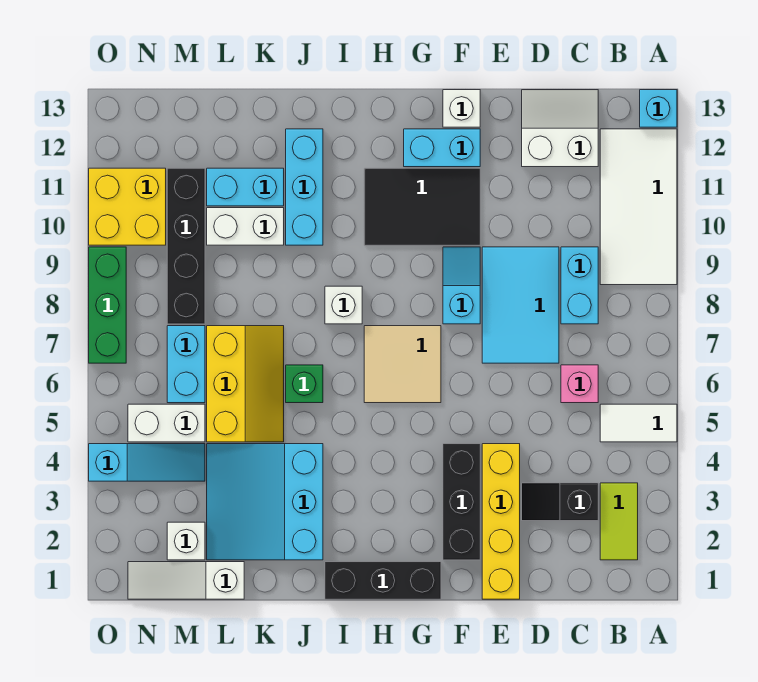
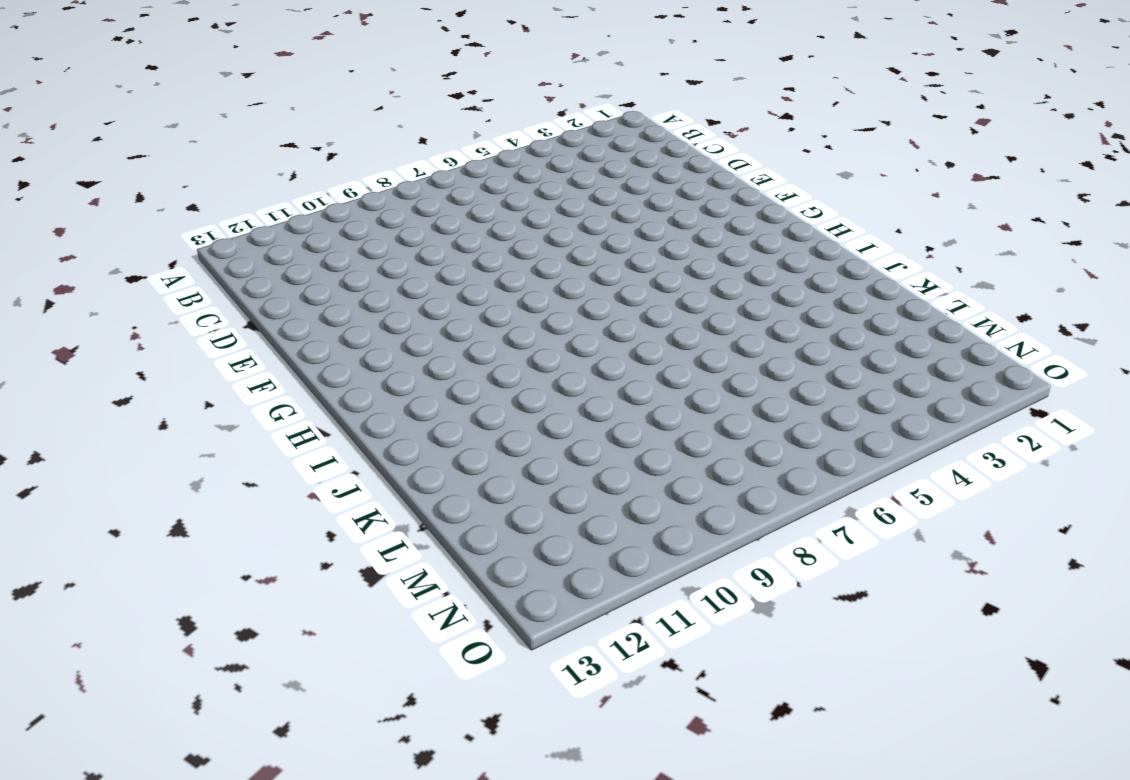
none -> white tile A5:B5 level 1
none -> white tile A9:B12 level 1
none -> cyan brick A13 level 1
none -> lime tile B2:B3 level 1

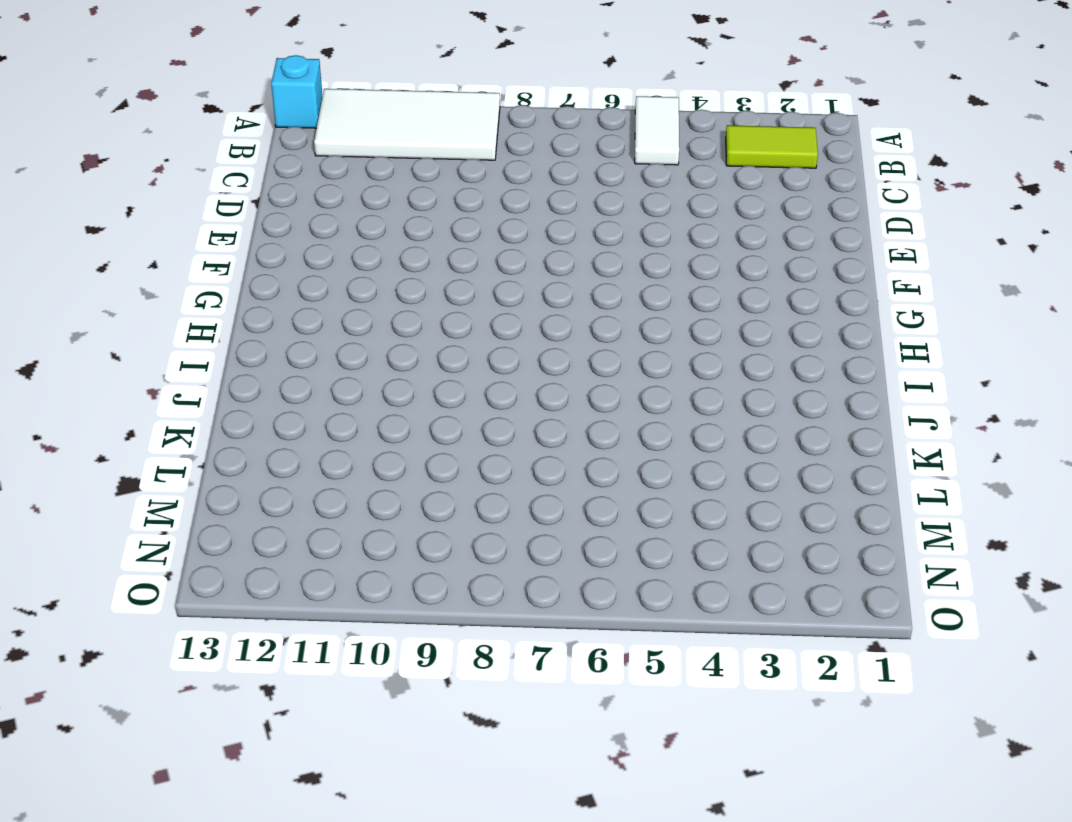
none -> black slope C3:D3 level 1 top C
none -> pink brick C6 level 1
none -> cyan brick C8:C9 level 1
none -> white slope C12:D13 level 1 top 12

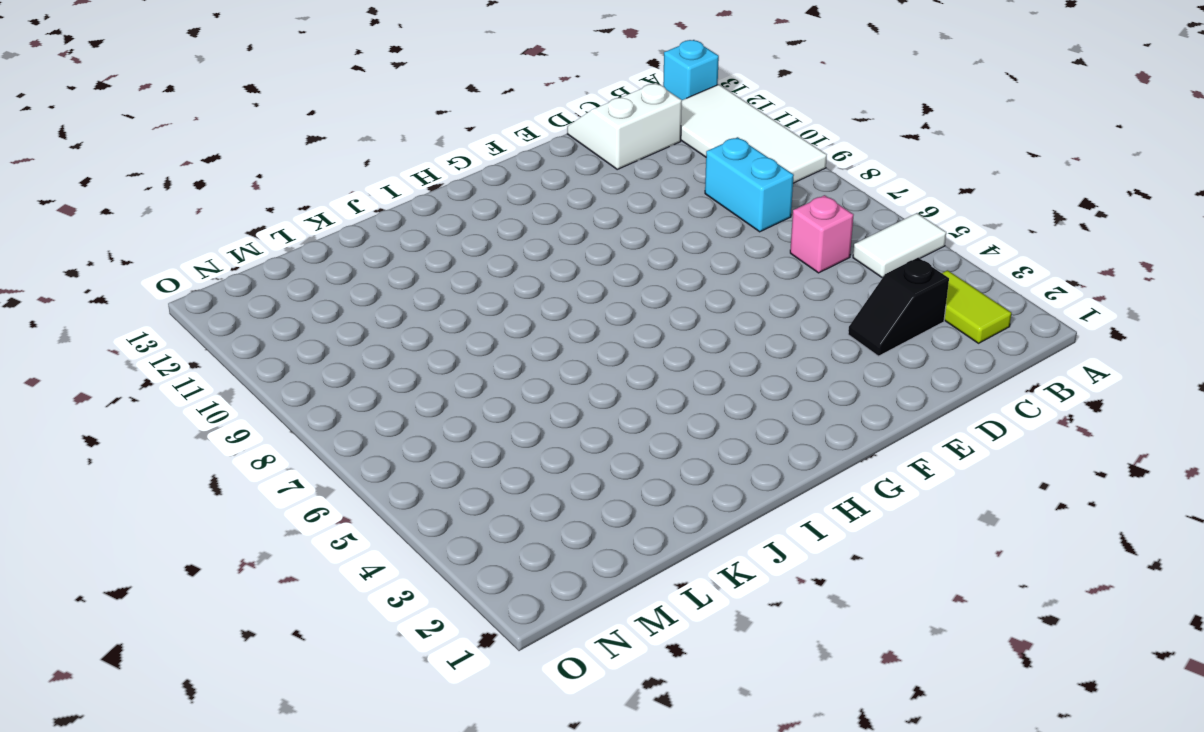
none -> cyan tile D7:E9 level 1
none -> yellow brick E1:E4 level 1
none -> black brick F2:F4 level 1
none -> cyan slope F8:F9 level 1 top 8

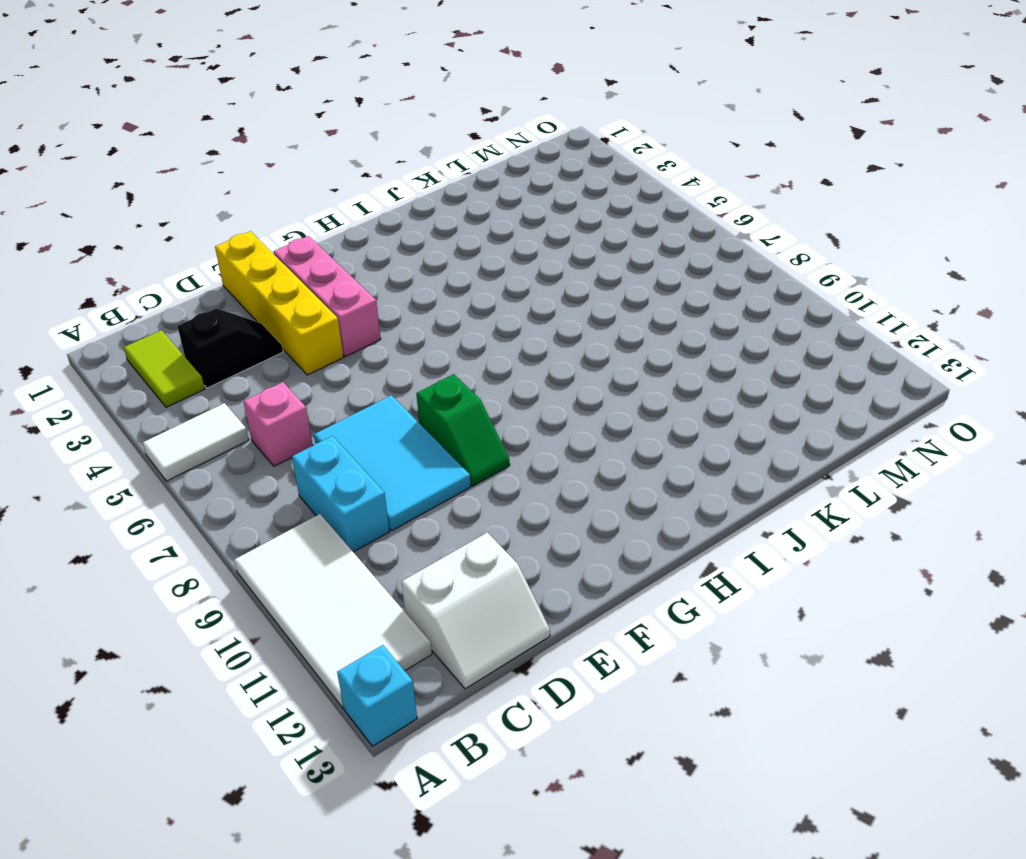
pink brick F2:F4 level 1 -> black brick F2:F4 level 1
green slope F8:F9 level 1 top 8 -> cyan slope F8:F9 level 1 top 8
none -> black tile F10:H11 level 1
none -> cyan brick F12:G12 level 1
none -> white brick F13 level 1
none -> black brick G1:I1 level 1

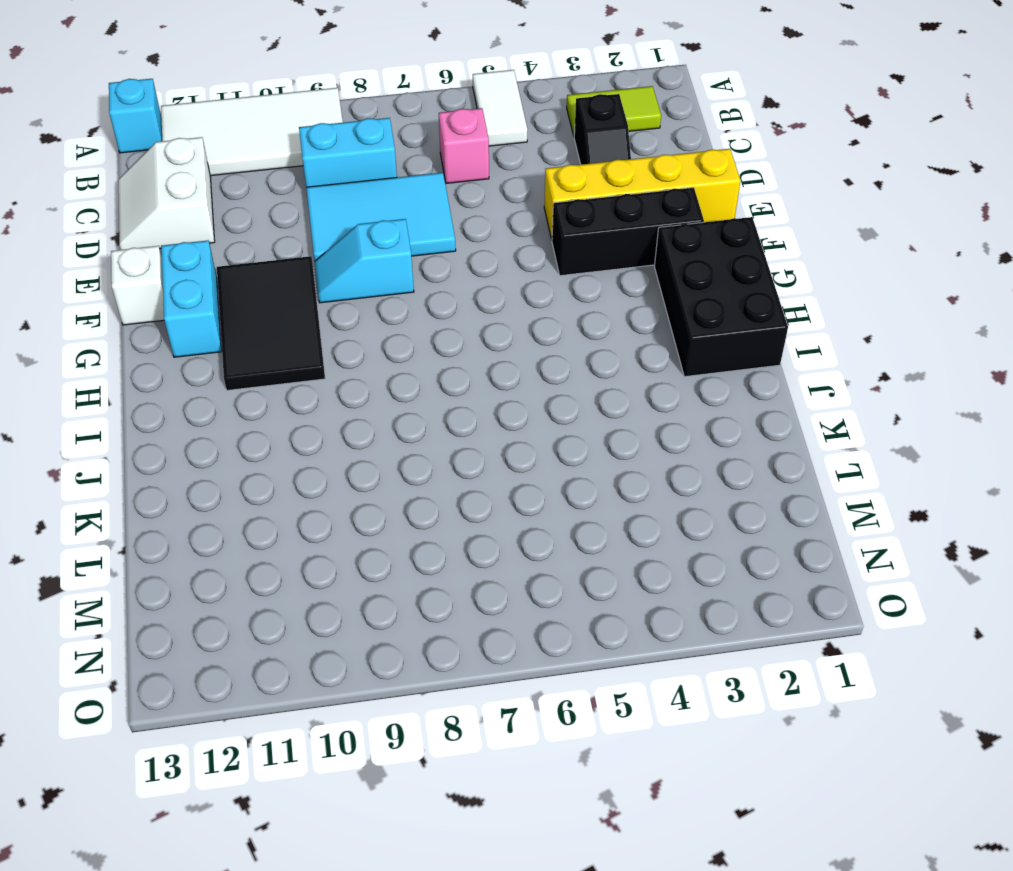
black brick G1:I2 level 1 -> black brick G1:I1 level 1
none -> tan tile G6:H7 level 1
none -> white brick I8 level 1
none -> cyan slope J2:L4 level 1 top J
none -> green brick J6 level 1

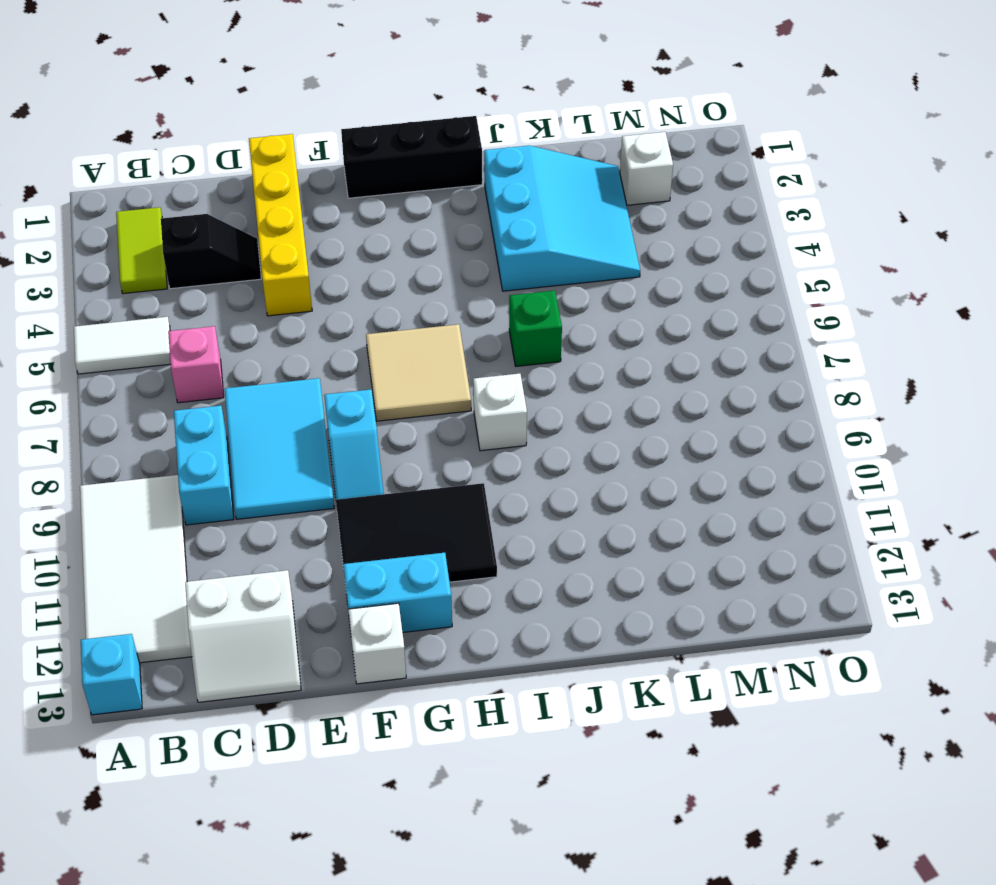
none -> black brick F2:F4 level 1
none -> cyan brick J10:J12 level 1
none -> yellow slope K5:L7 level 1 top L
none -> white brick K10:L10 level 1

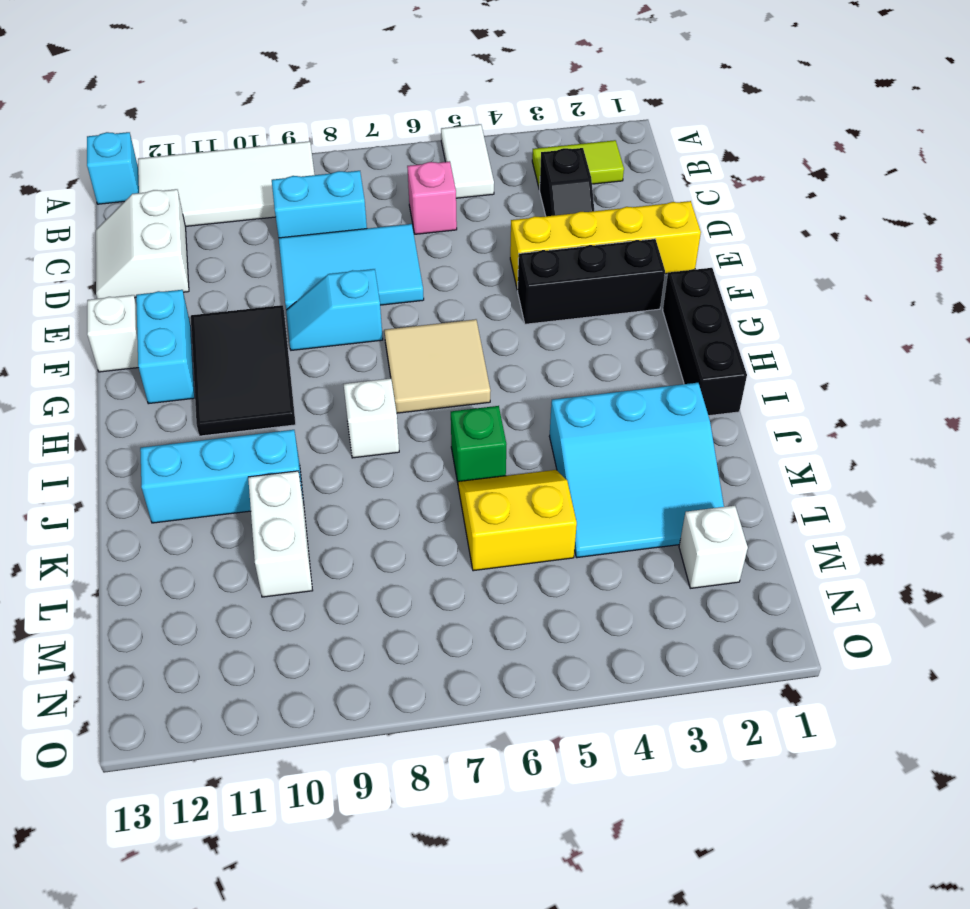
yellow slope K5:L6 level 1 top L -> yellow slope K5:L7 level 1 top L
none -> cyan brick K11:L11 level 1
none -> white slope L1:N1 level 1 top L
none -> cyan slope M4:O4 level 1 top O
none -> white brick M5:N5 level 1

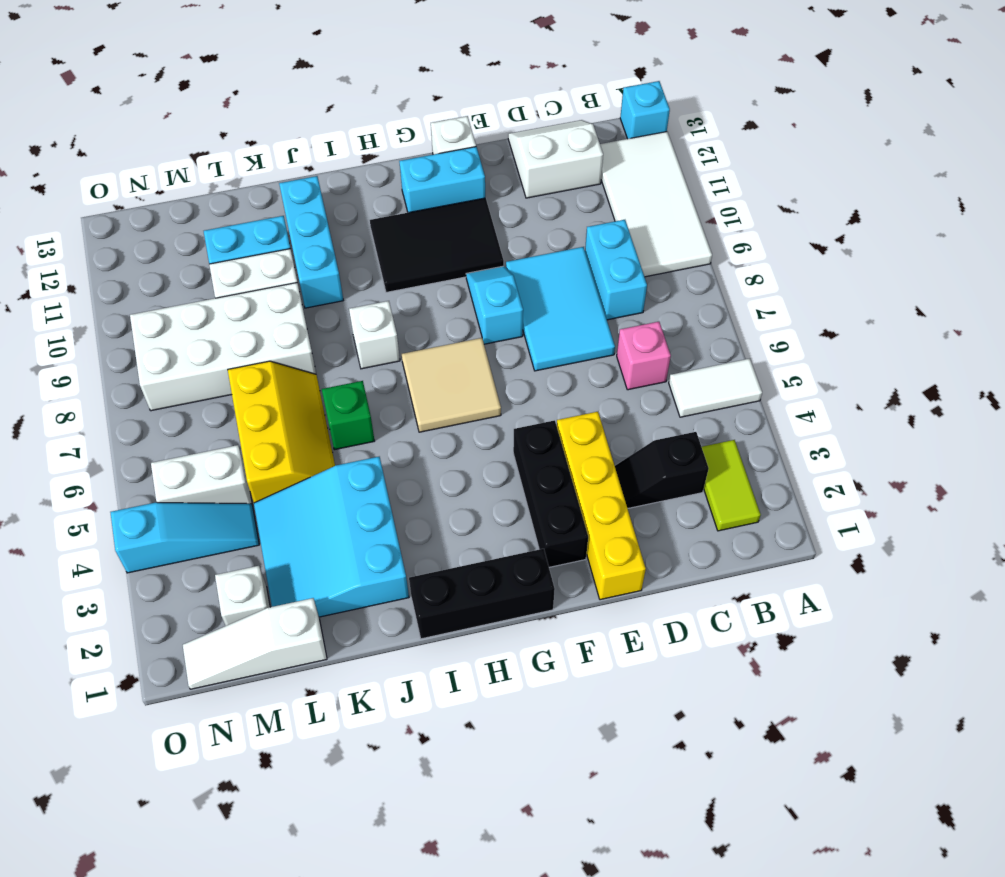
white brick K8:N9 level 1 -> black brick M8:M11 level 1
none -> cyan brick M6:M7 level 1
none -> yellow brick N10:O11 level 1
none -> green brick O7:O9 level 1

